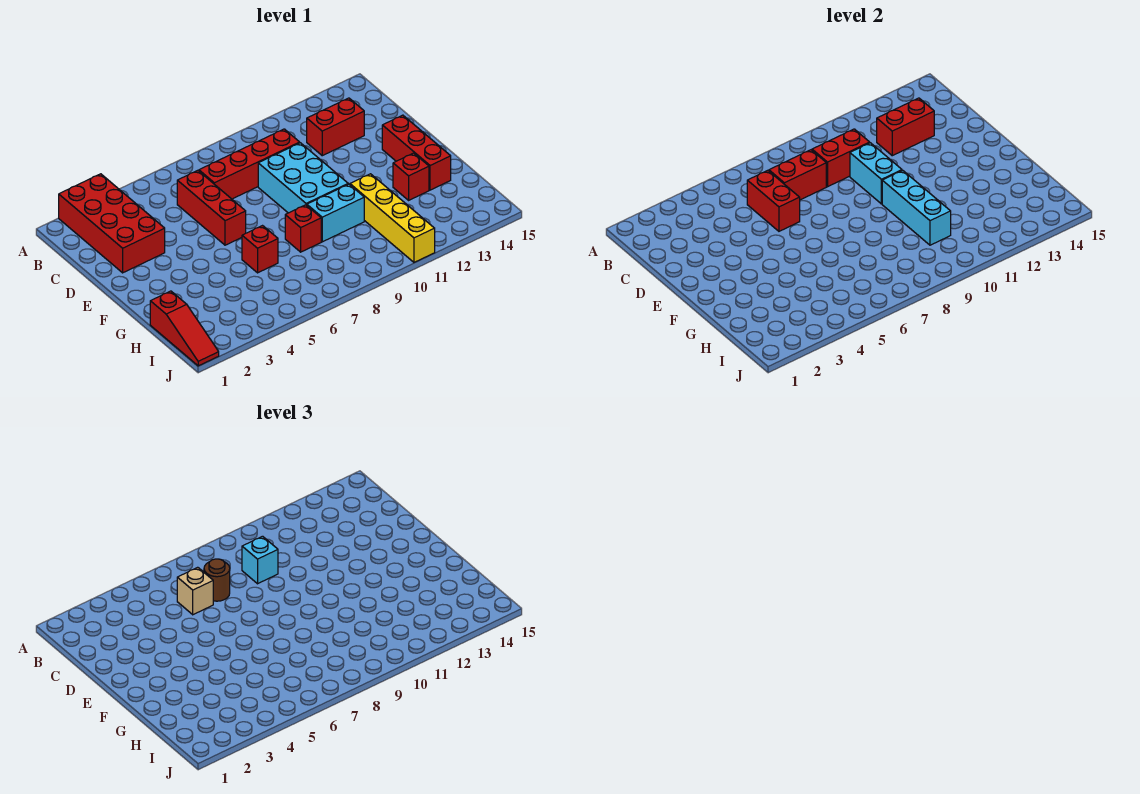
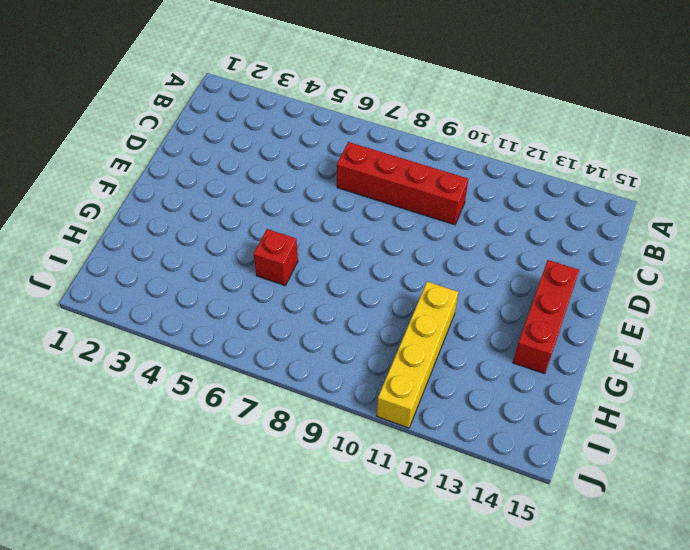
none -> red brick A2:D3 level 1
none -> red brick C6:E6 level 1
none -> red brick C12:C13 level 1

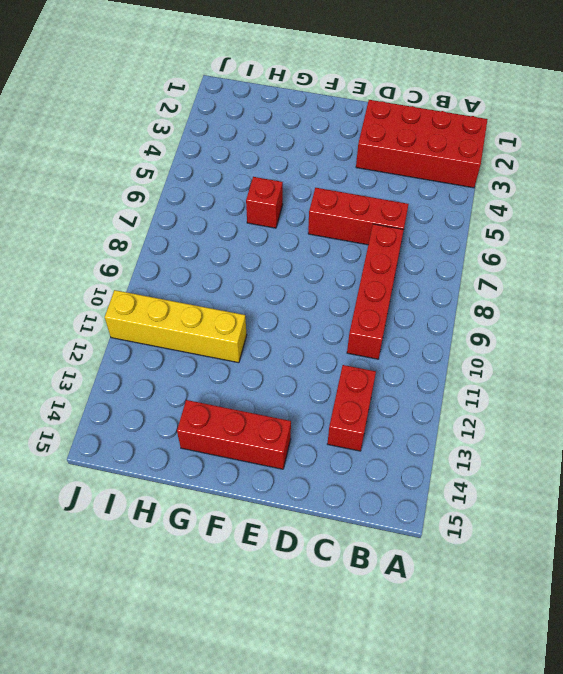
none -> cyan brick D9:F10 level 1
none -> red brick G8 level 1
none -> cyan brick G9:G10 level 1

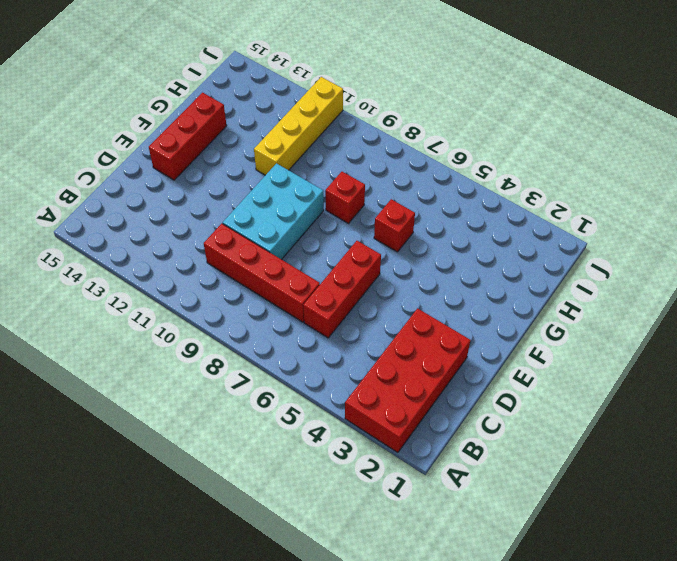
none -> red brick C12:C13 level 1
none -> cyan brick G9:G10 level 1
none -> red brick G13 level 1

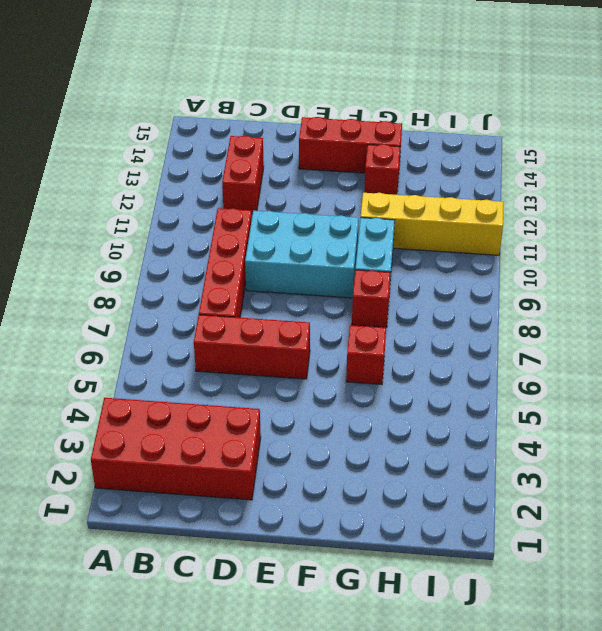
none -> red slope H1:J1 level 1 top H
none -> red brick C6:D6 level 2
none -> red brick C7:C8 level 2

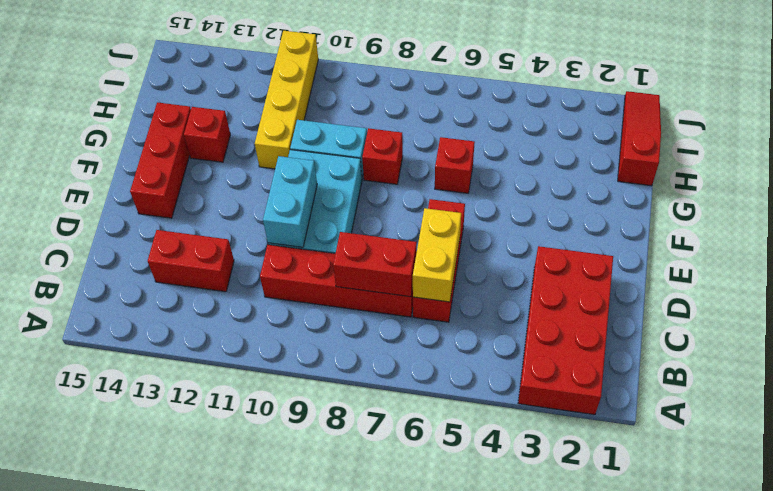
yellow brick C6:D6 level 2 -> red brick C6:D6 level 2
none -> red brick C9:C10 level 2
none -> red brick C12:C13 level 2
none -> cyan brick F10:H10 level 2

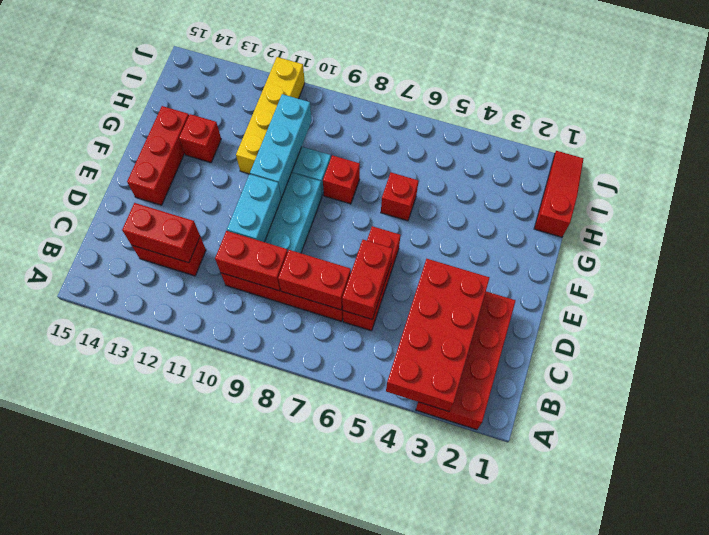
red brick A3:D4 level 2 -> none
none -> tan brick C6 level 3
none -> brown round brick C7 level 3
none -> cyan brick C9 level 3

